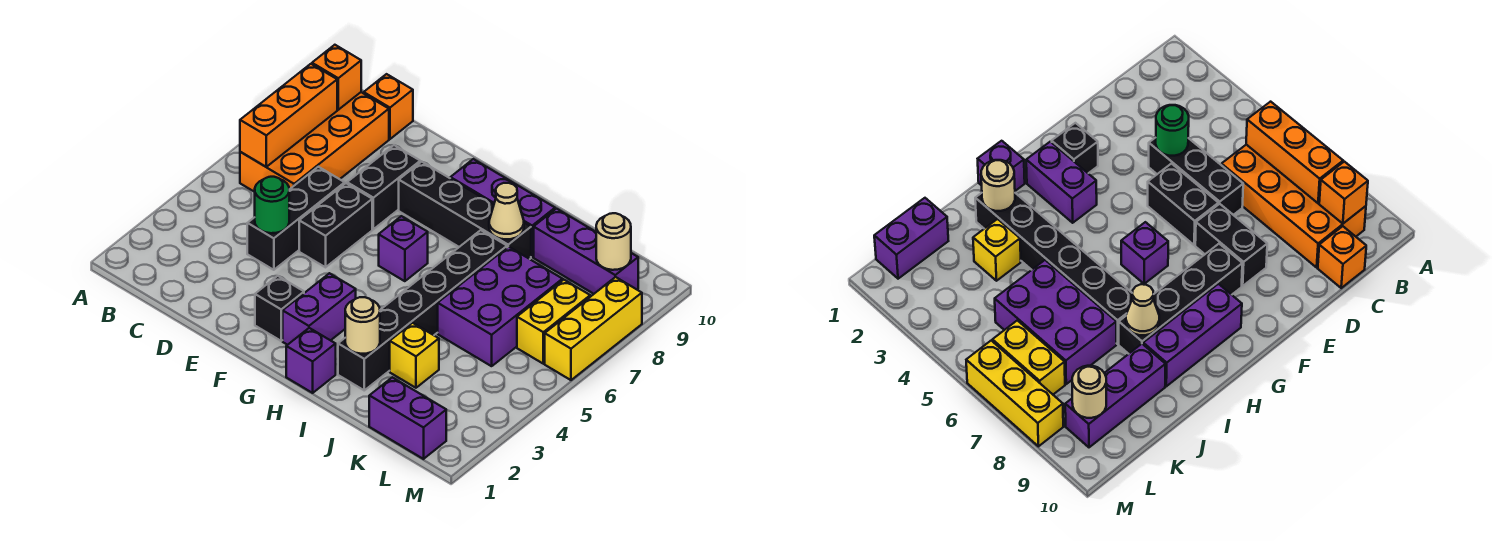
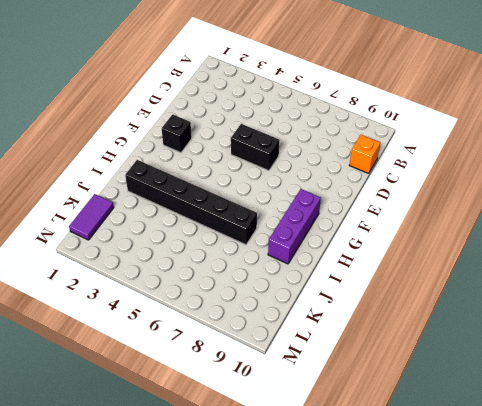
purple tile K1:L1 level 1 -> purple brick K1:L1 level 1
none -> orange brick B6:C9 level 1
none -> black brick D4:D6 level 1
none -> black brick E7:E8 level 1

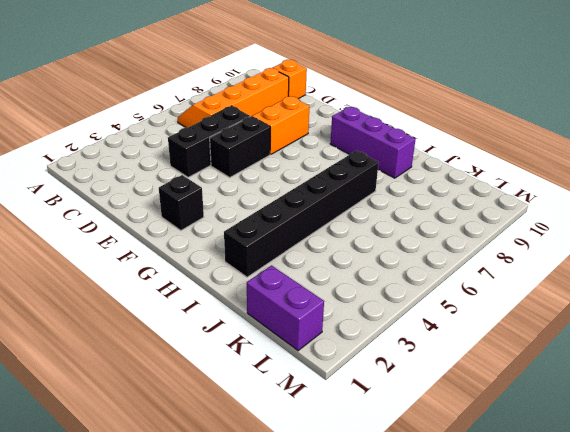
orange slope B6:C9 level 1 top C -> orange brick B6:C9 level 1
orange brick E7:E8 level 1 -> black brick E7:E8 level 1
none -> black brick F8:I8 level 1
none -> purple brick G2:G3 level 1
none -> purple brick G6 level 1

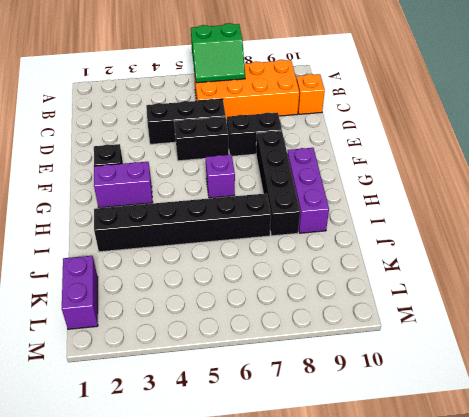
green slope A6:B7 level 2 top A -> orange brick B6:B8 level 2
none -> purple brick H1 level 1
none -> yellow brick J3 level 1
none -> purple brick J5:K7 level 1

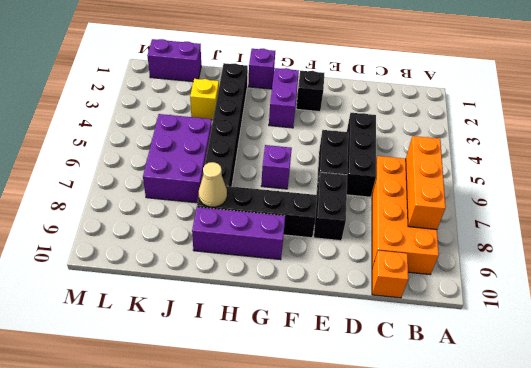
none -> purple brick J9:L9 level 1
none -> yellow brick L6:L7 level 1
none -> yellow brick M6:M8 level 1

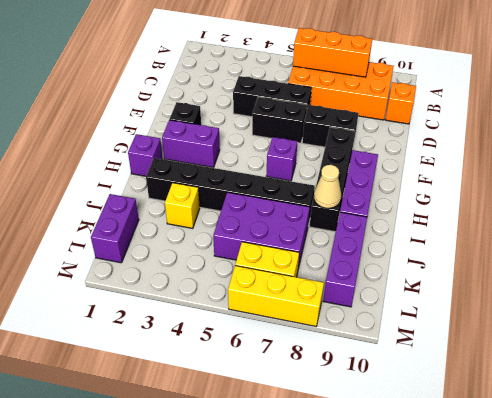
none -> orange brick B9 level 2
none -> green round brick D4 level 2
none -> tan round brick I2 level 2

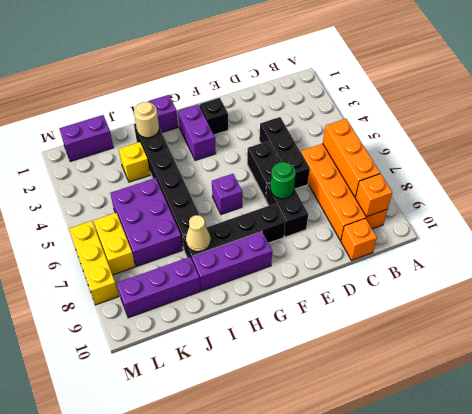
green round brick E7 level 2 -> green round brick D4 level 2
none -> tan round brick L9 level 2

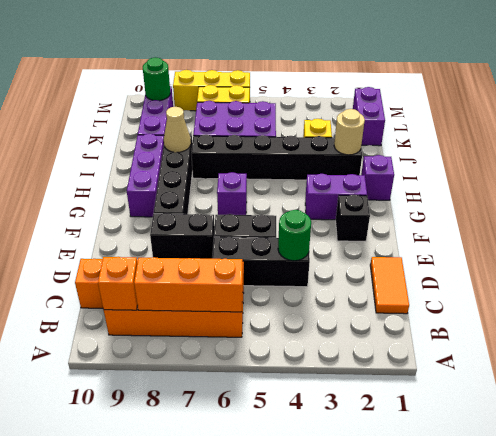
orange tile C1:D1 level 1 -> none
green round brick L9 level 2 -> tan round brick L9 level 2

